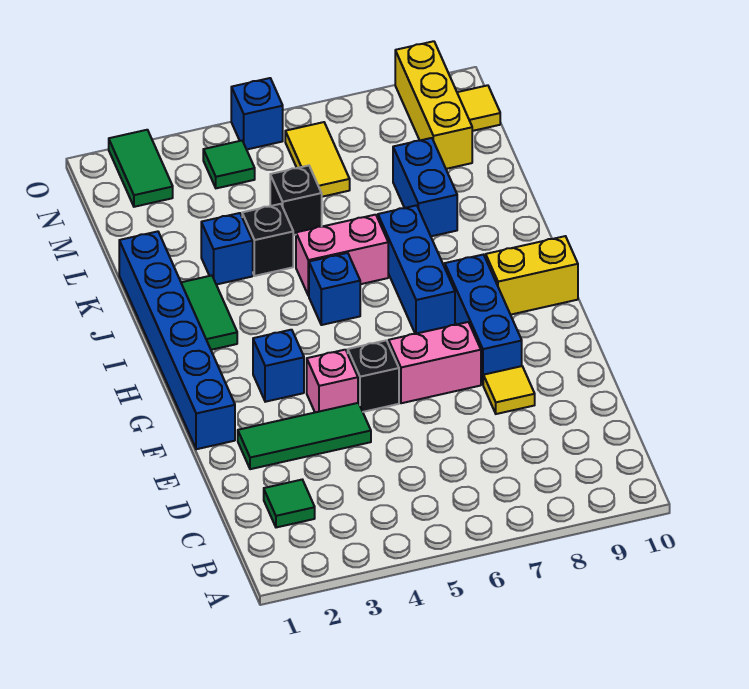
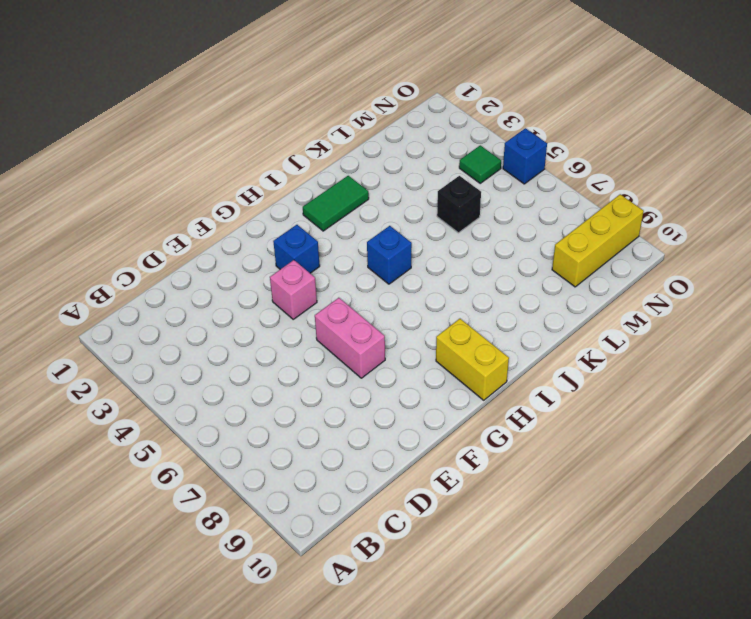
none -> green tile C2 level 1
none -> green tile E2:E4 level 1
none -> yellow tile E8 level 1

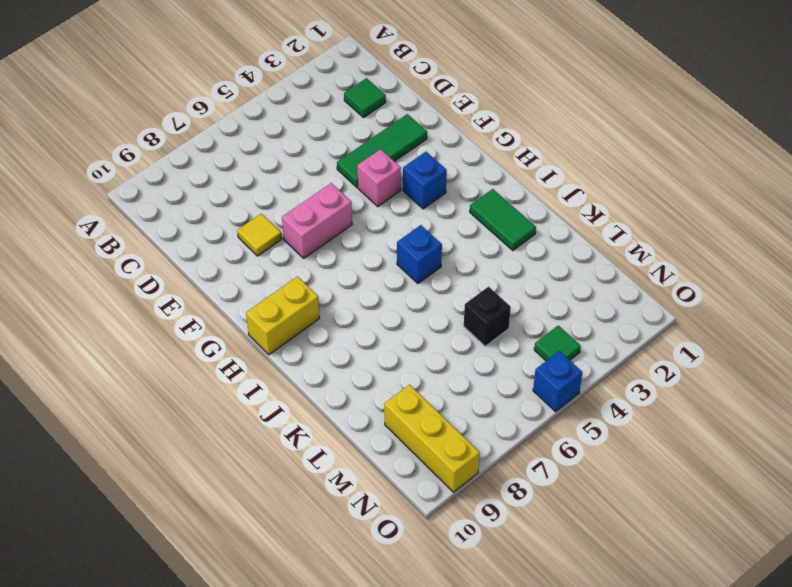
none -> blue brick F1:K1 level 1
none -> black brick F5 level 1
none -> blue brick F8:H8 level 1

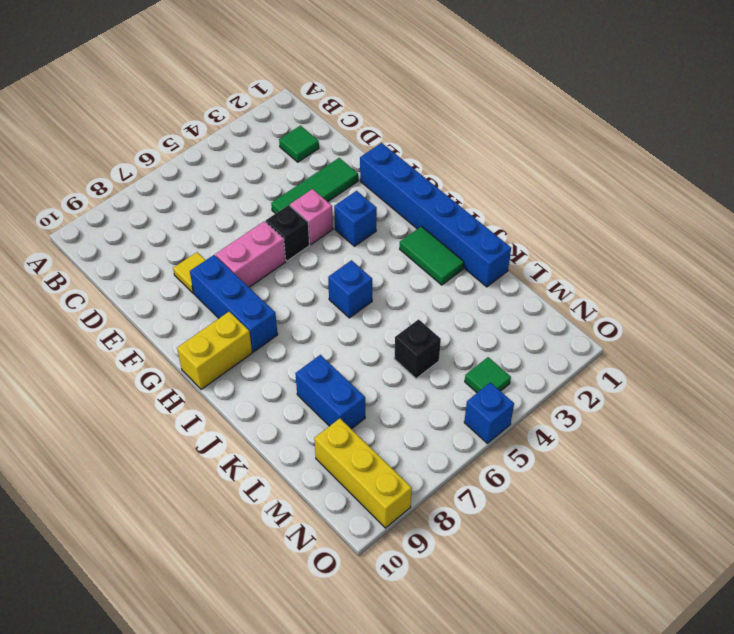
none -> blue brick H7:J7 level 1
none -> pink brick J5:J6 level 1
none -> blue brick K3 level 1

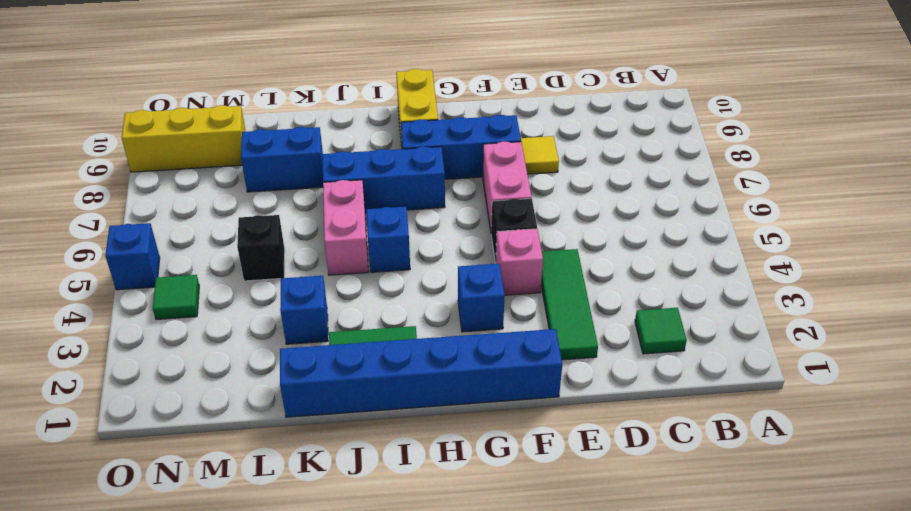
none -> black brick K4 level 1
none -> yellow tile M6:N6 level 1
none -> green tile N2:O2 level 1

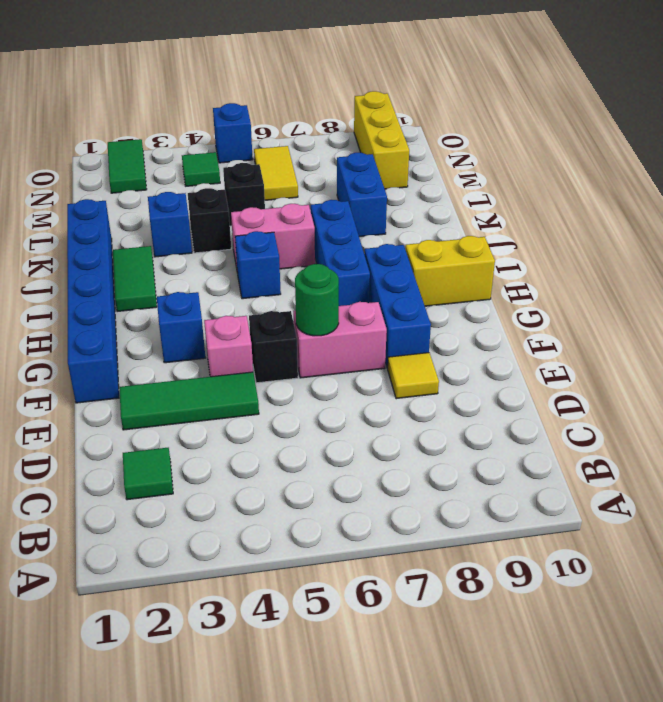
green round brick F6 level 2 -> none
none -> yellow tile N10 level 1

